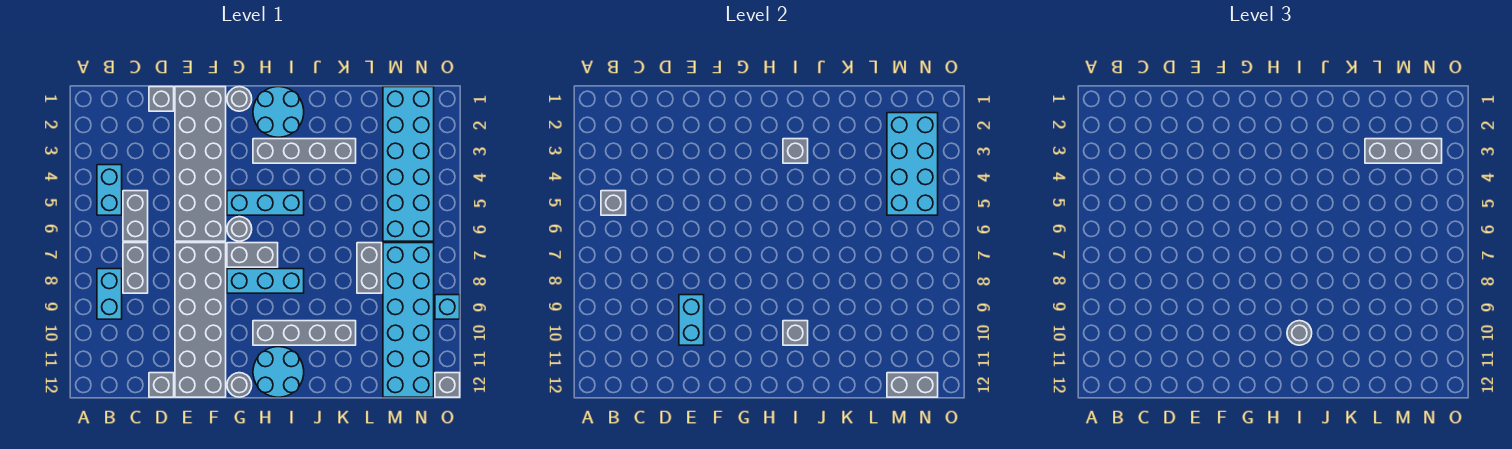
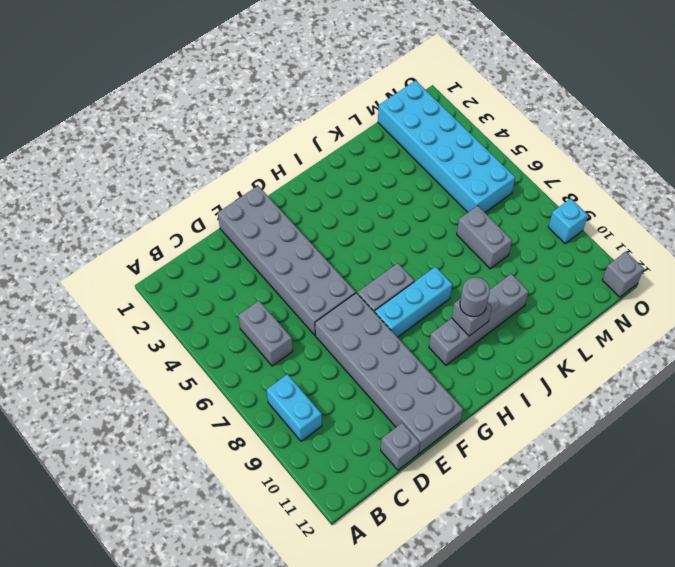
none -> cyan brick B4:B5 level 1
none -> grey brick C7:C8 level 1
none -> grey brick D1 level 1
none -> grey round brick G1 level 1

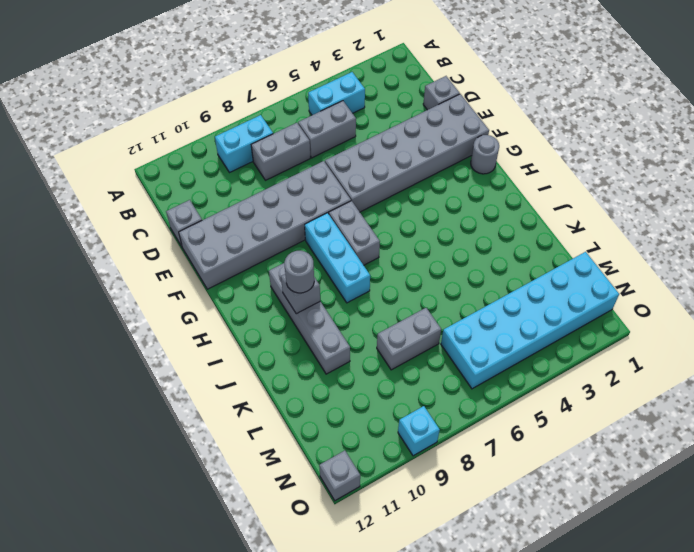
none -> cyan brick G5:I5 level 1
none -> grey round brick G6 level 1
none -> grey round brick G12 level 1
none -> cyan round brick H1:I2 level 1

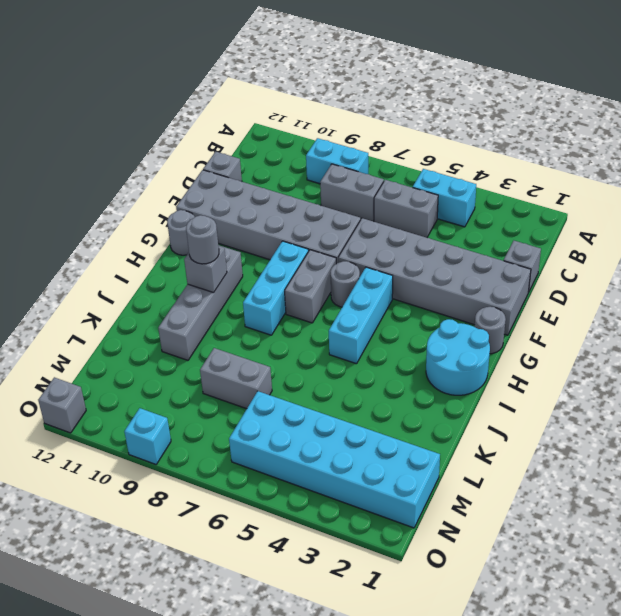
none -> grey brick H3:K3 level 1
none -> cyan round brick H11:I12 level 1
none -> cyan brick M7:N12 level 1
none -> grey brick B5 level 2

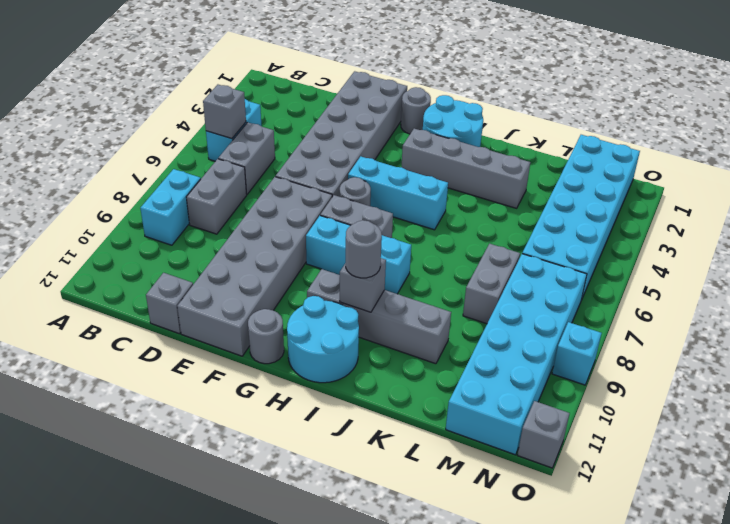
none -> grey brick D1 level 1
none -> cyan brick E9:E10 level 2
none -> grey brick I3 level 2
none -> cyan brick M2:N5 level 2

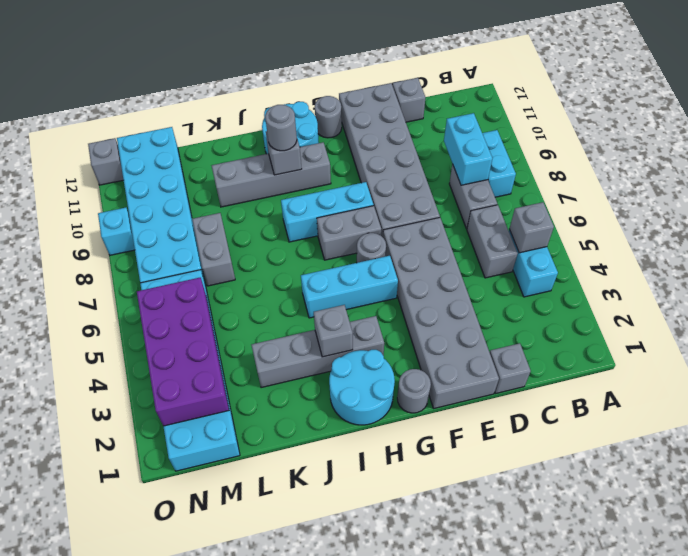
cyan brick C8:C9 level 2 -> cyan brick E9:E10 level 2
purple brick M2:N5 level 2 -> cyan brick M2:N5 level 2
none -> grey brick M12:N12 level 2
none -> grey brick L3:N3 level 3

